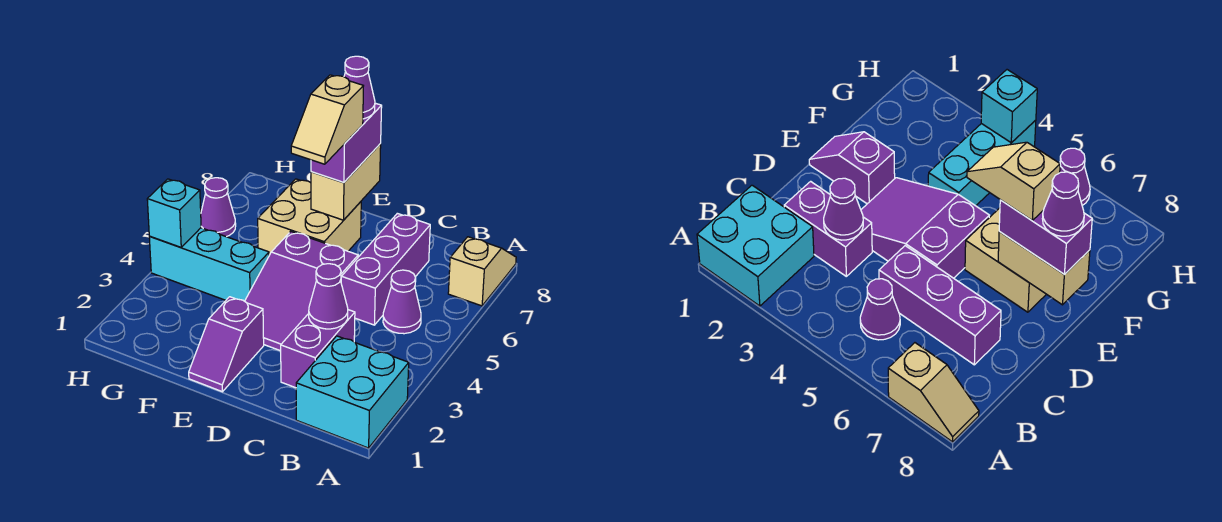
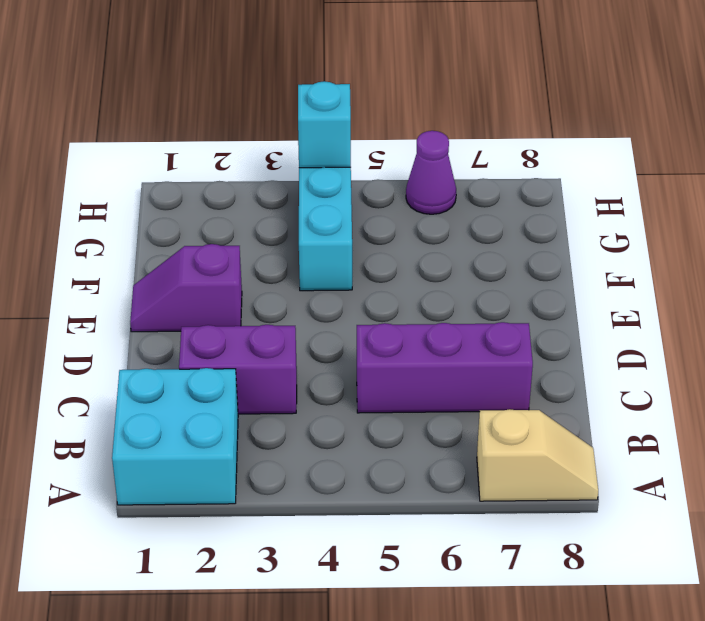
none -> purple cone B5 level 1
none -> purple slope D3:E5 level 1 top 5
none -> tan brick E6:F7 level 1

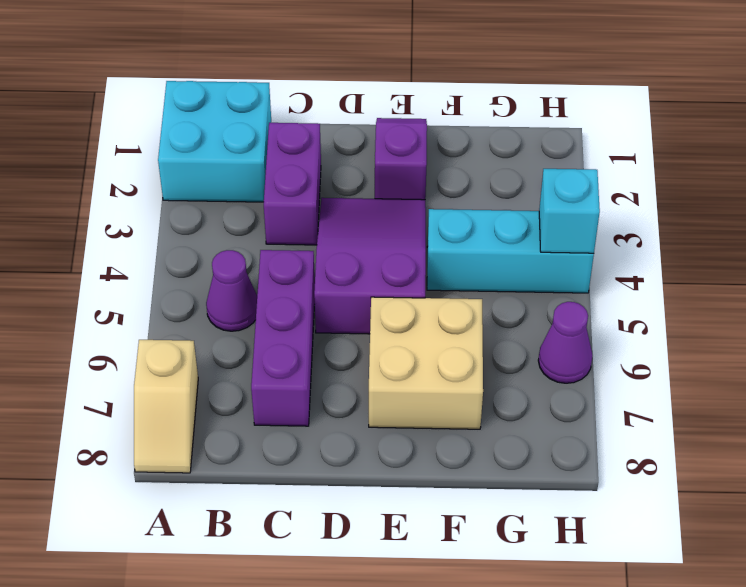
none -> purple cone C3 level 2
none -> tan brick E7:E8 level 2
none -> purple brick E7:E8 level 3

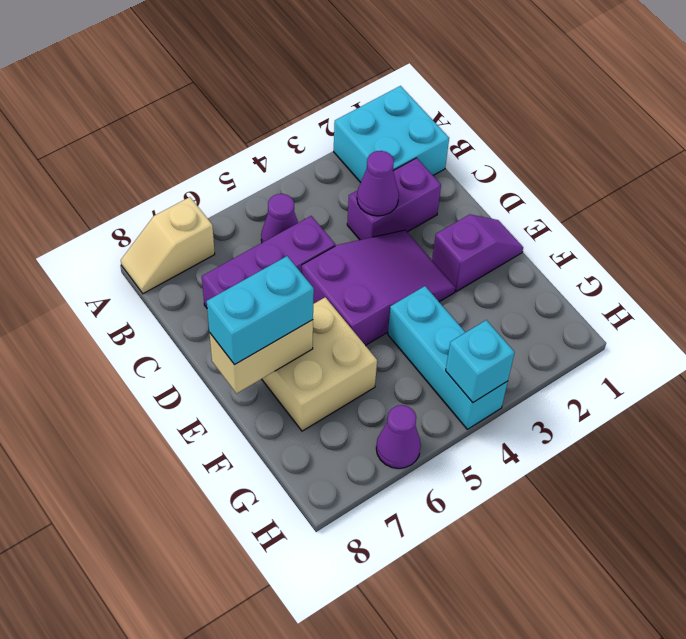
cyan brick E7:E8 level 3 -> purple brick E7:E8 level 3
none -> tan slope E6:E7 level 4 top 7
none -> purple cone E8 level 4

